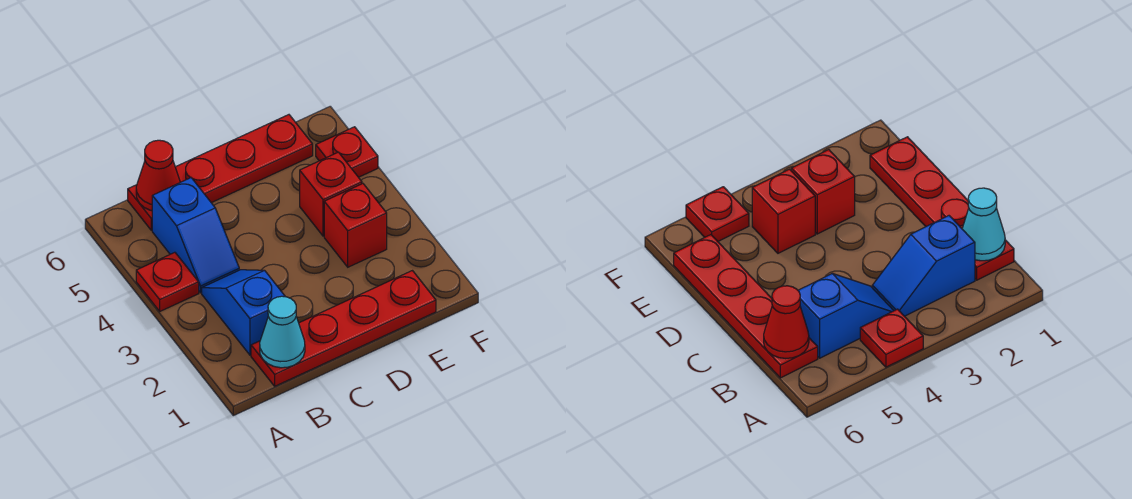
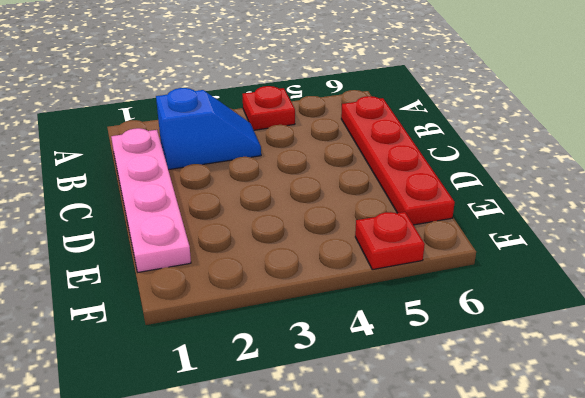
pink plate B1:E1 level 1 -> red plate B1:E1 level 1
none -> blue slope B4:B5 level 1 top 5
none -> red brick E3 level 1

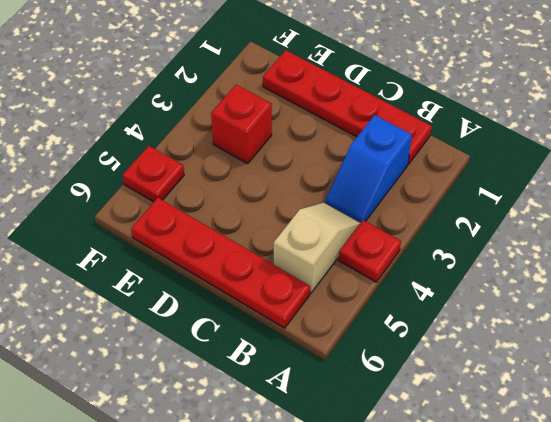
tan slope B4:B5 level 1 top 5 -> blue slope B4:B5 level 1 top 5
none -> red brick E4 level 1
none -> cyan cone B1 level 2

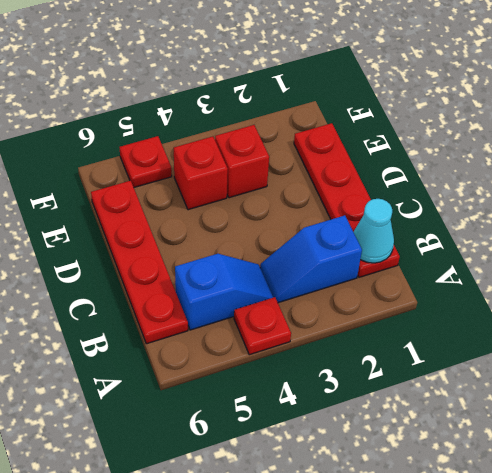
none -> red cone B6 level 2

